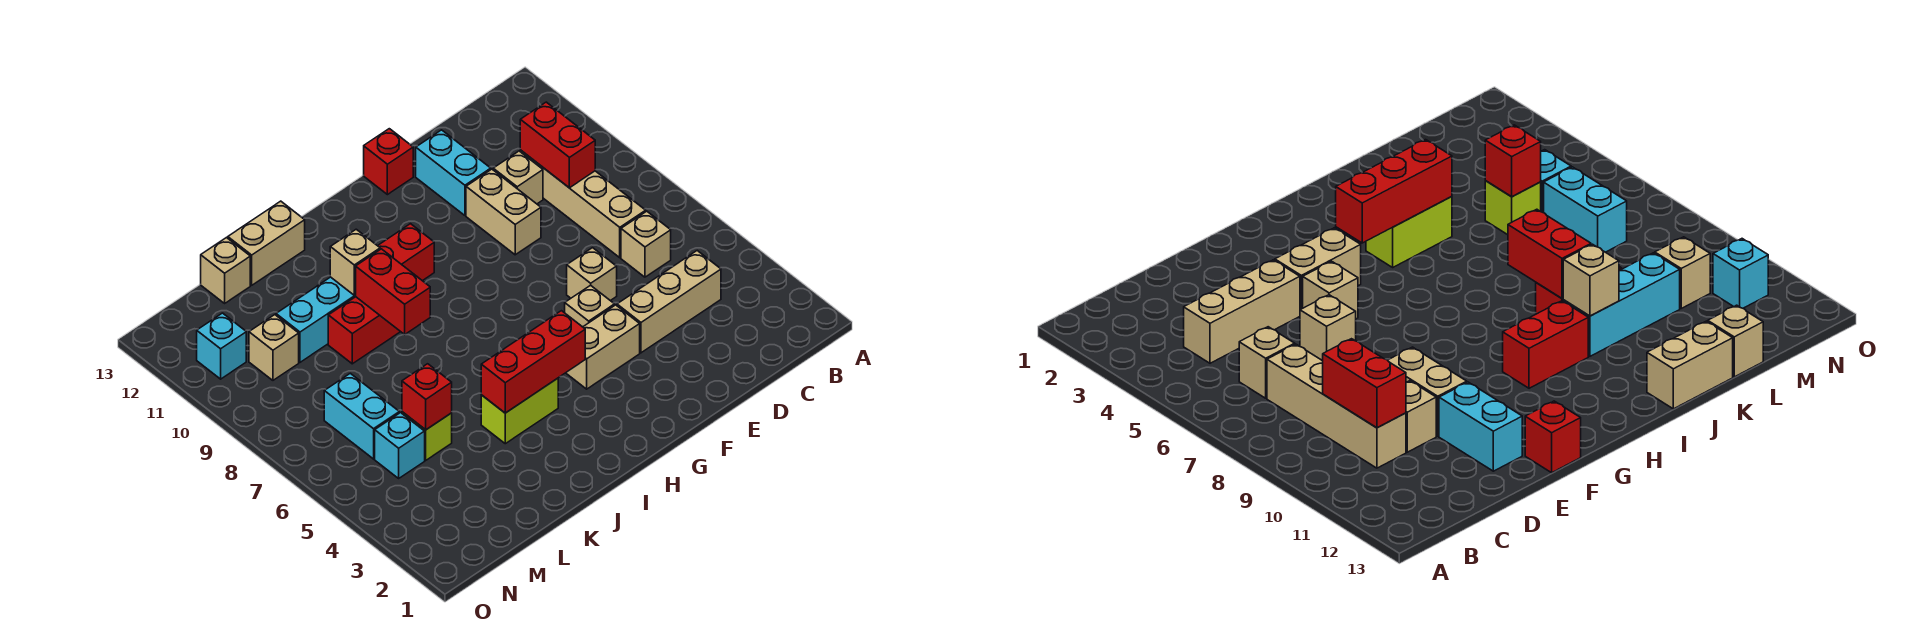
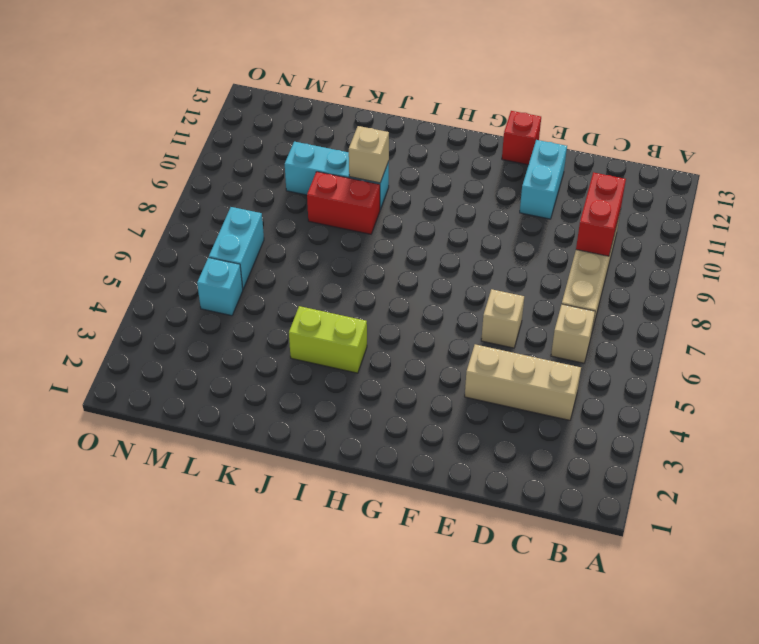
none -> tan brick D10 level 1
none -> tan brick E9:E10 level 1
none -> tan brick F4:G4 level 1

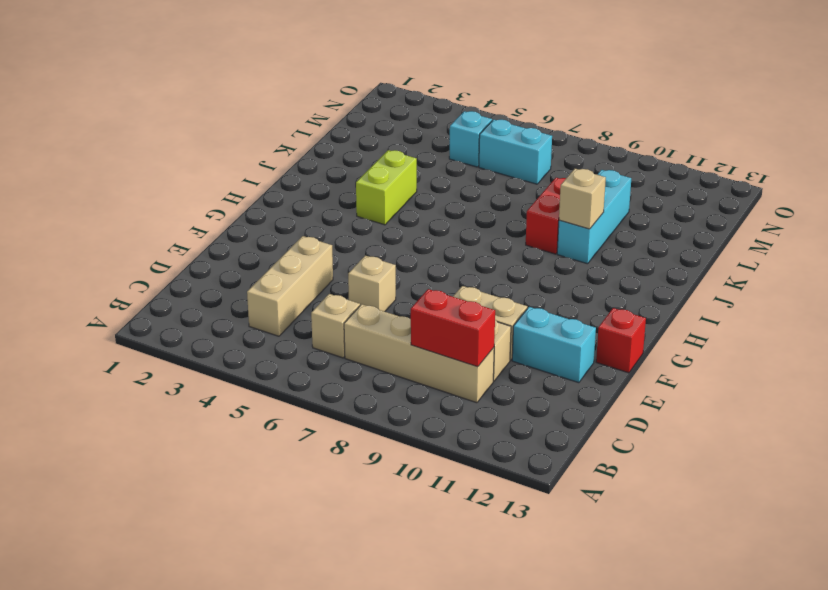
none -> tan brick F4:G4 level 1
none -> tan brick F5 level 1
none -> red brick H10:I10 level 1

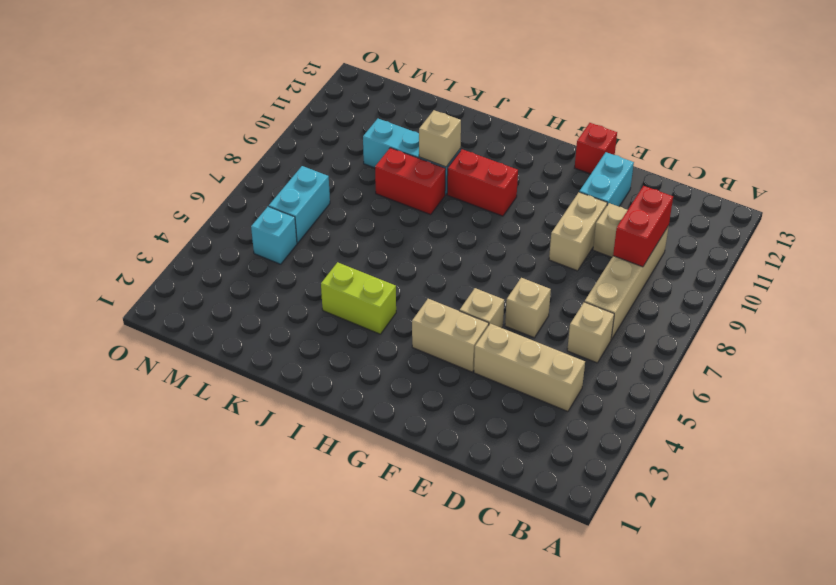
none -> tan brick J13:K13 level 1
none -> lime brick L5 level 1
none -> tan brick L13 level 1

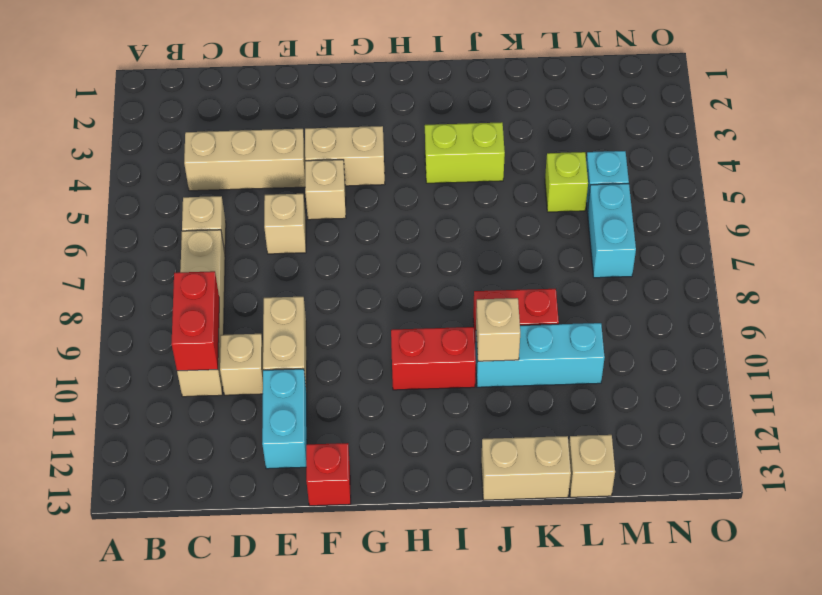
none -> tan brick M10 level 1
none -> cyan brick N11 level 1
none -> red brick H4:J4 level 2

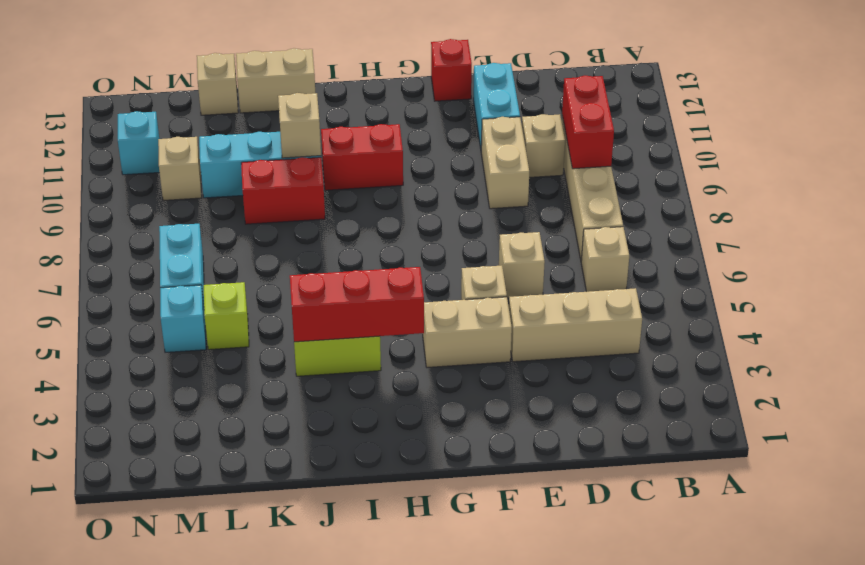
none -> red brick J8:J9 level 2
none -> red brick L5 level 2

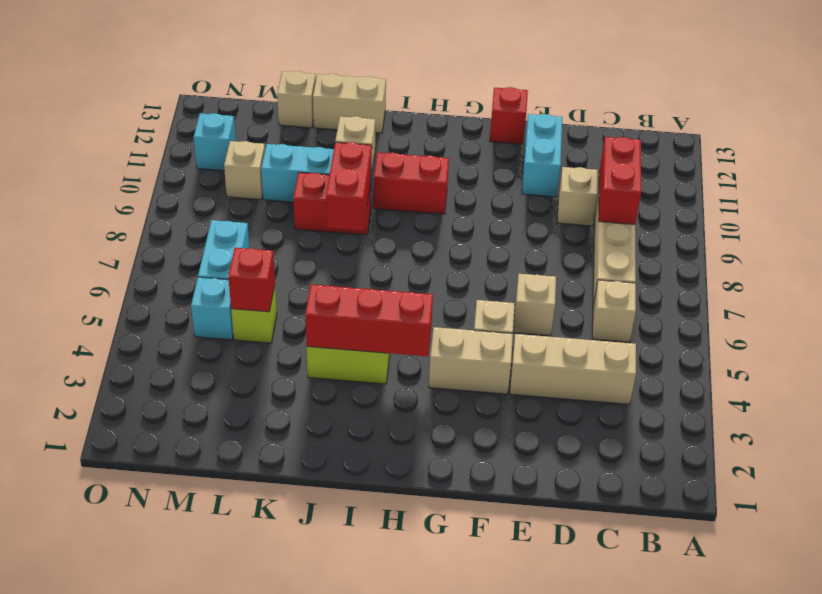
none -> tan brick E9:E10 level 1

